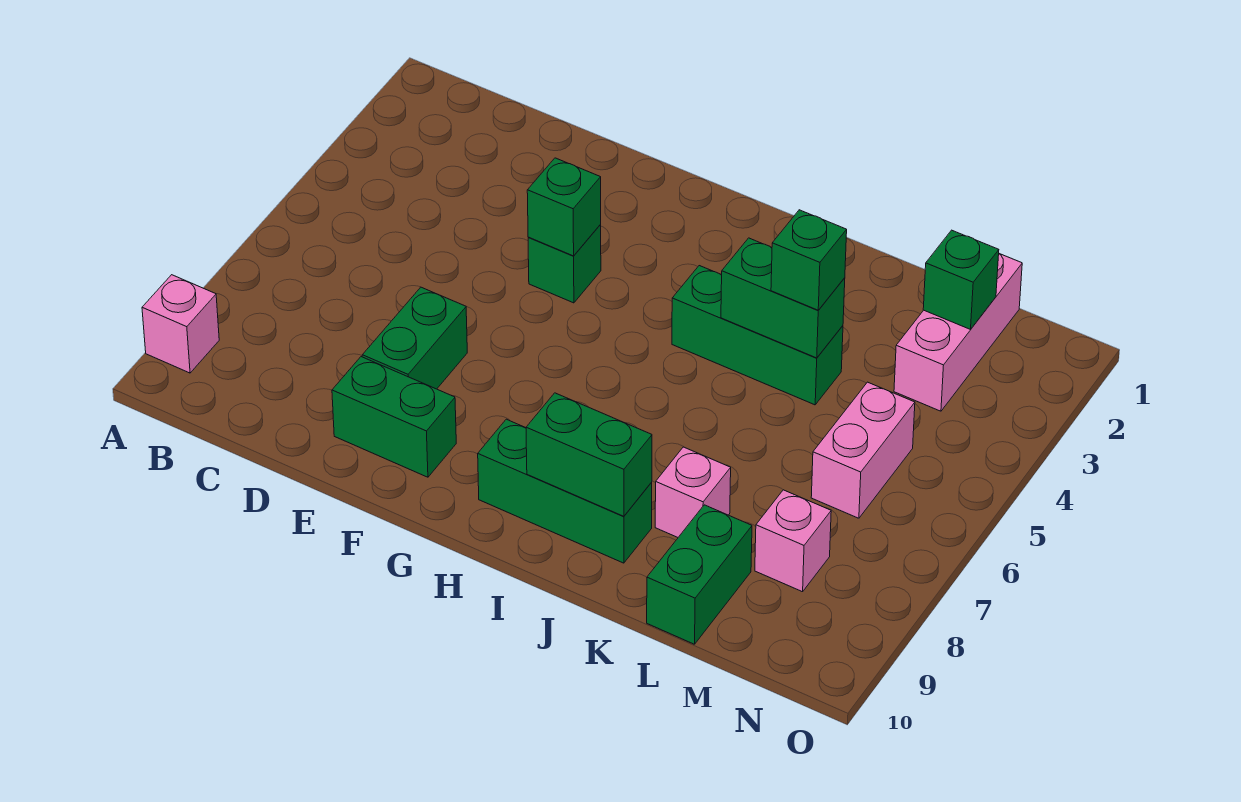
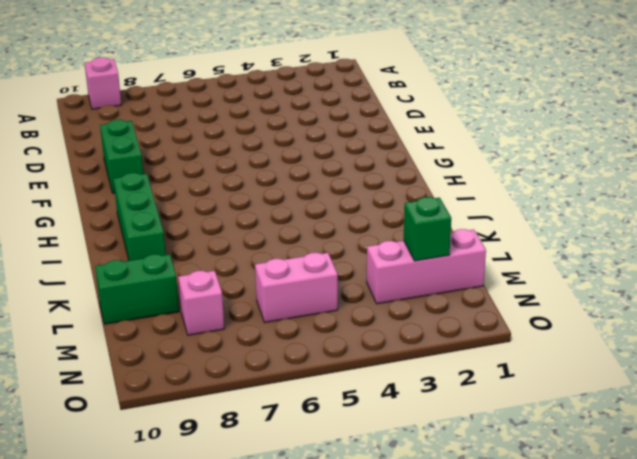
none -> green brick E7:E8 level 1
none -> green brick F4 level 1
none -> green brick I4:K4 level 1

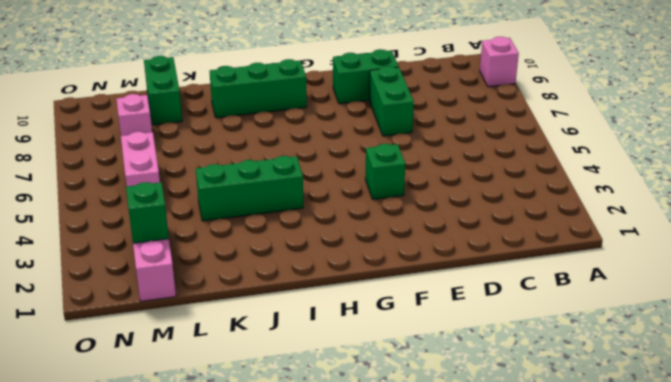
none -> pink brick K8 level 1
none -> green brick F4 level 2
none -> green brick I9:J9 level 2

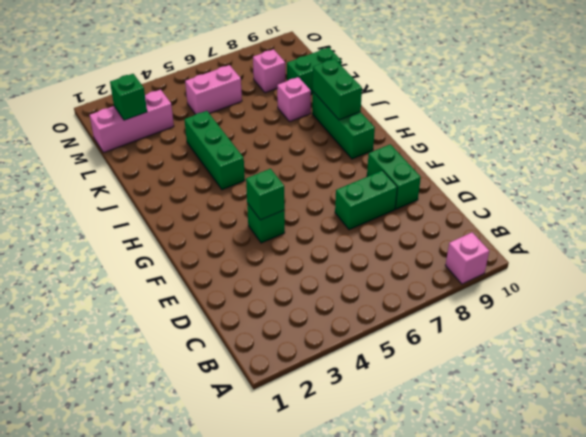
none -> green brick J4:K4 level 2
none -> green brick K4 level 3

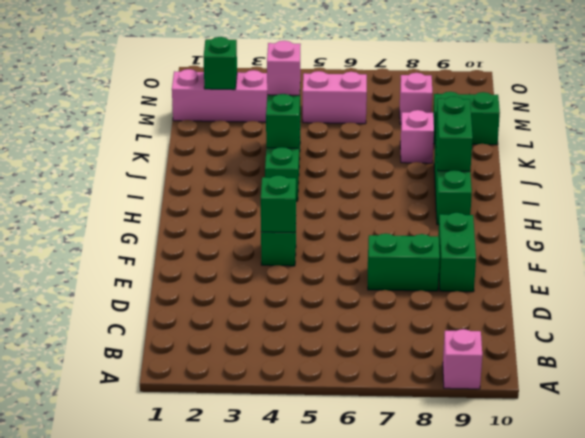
pink brick K4 level 3 -> green brick K4 level 3

